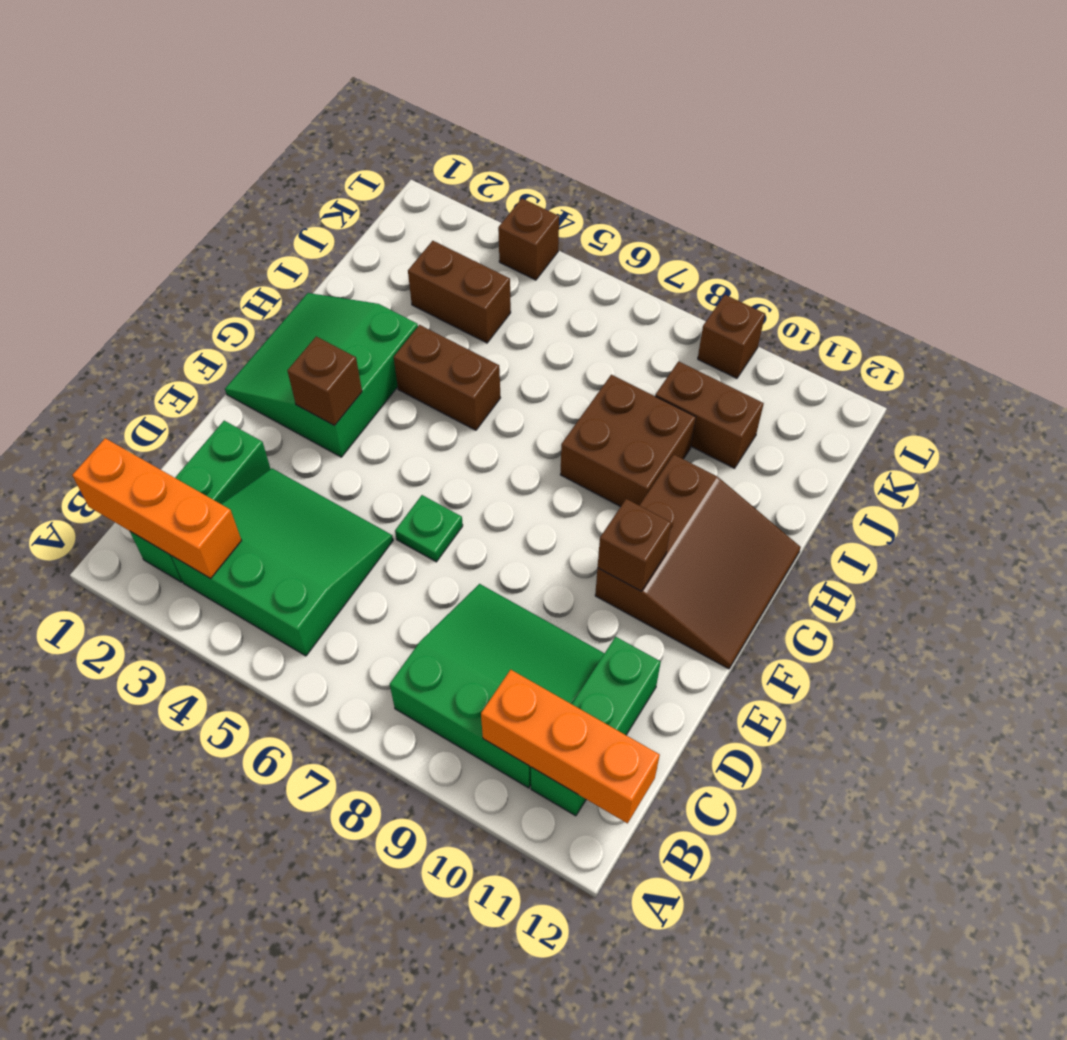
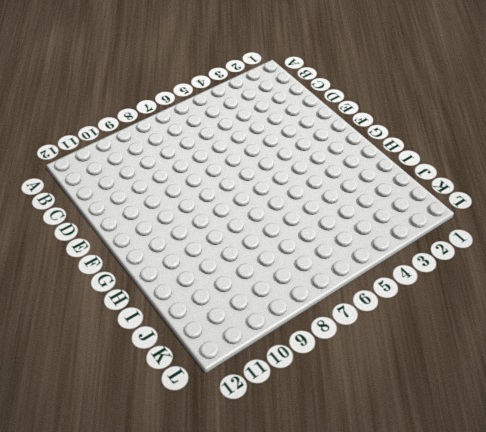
none -> green brick B2:D2 level 1
none -> green slope B3:D5 level 1 top B
none -> green slope B8:D10 level 1 top B

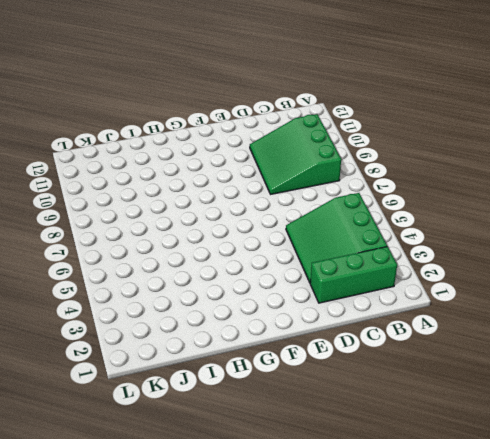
none -> green brick B11:D11 level 1
none -> green plate E6 level 1
none -> green slope F1:H3 level 1 top 3

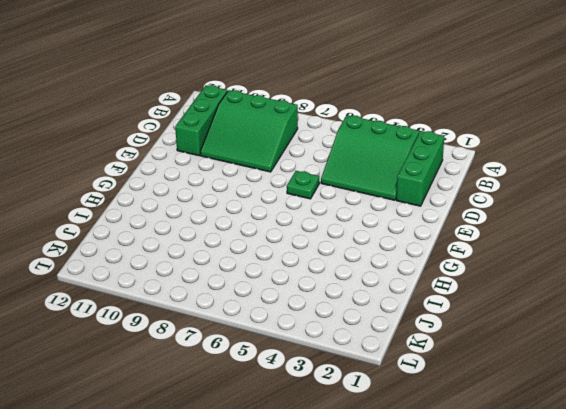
none -> green slope F1:H3 level 1 top 3
none -> brown slope F10:H12 level 1 top 10
none -> brown brick H4:H5 level 1

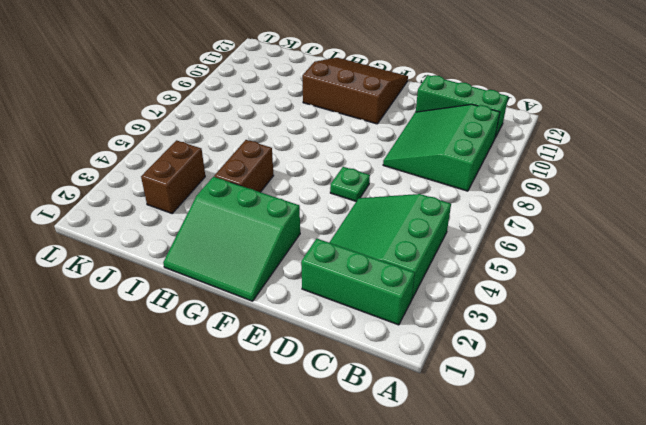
none -> brown brick H8:I9 level 1
none -> brown brick J9:J10 level 1
none -> brown brick L4 level 1

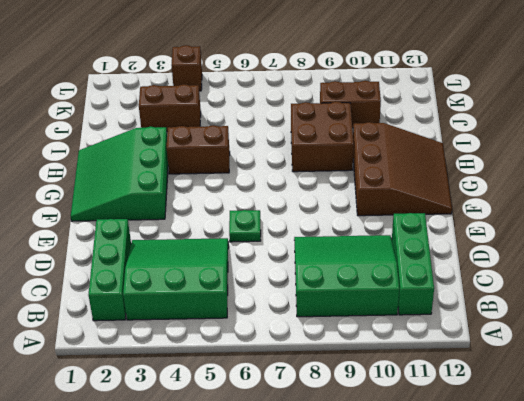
none -> brown brick L9 level 1
none -> orange brick B1:B3 level 2
none -> orange brick B10:B12 level 2

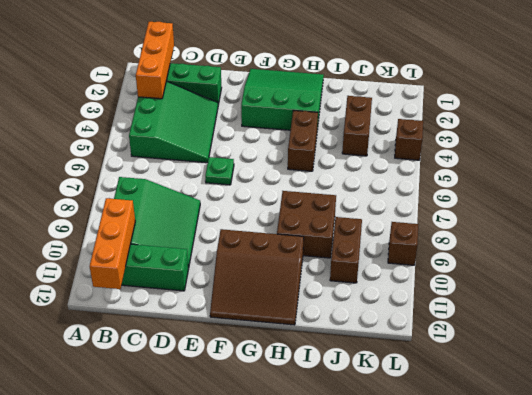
none -> brown brick F3 level 2
none -> brown brick F10 level 2

